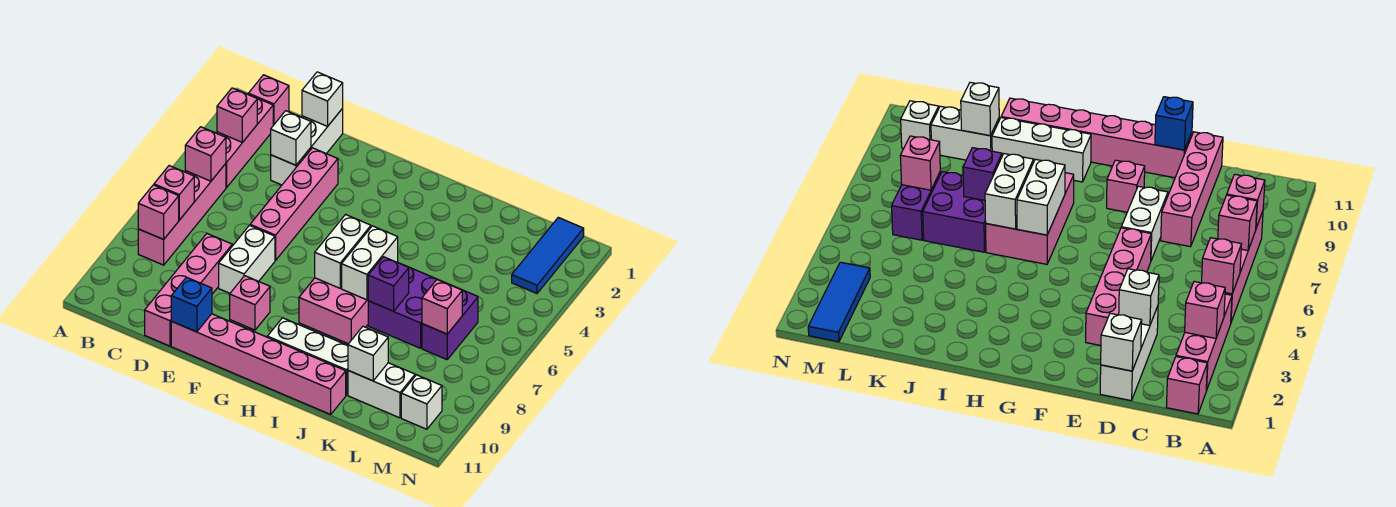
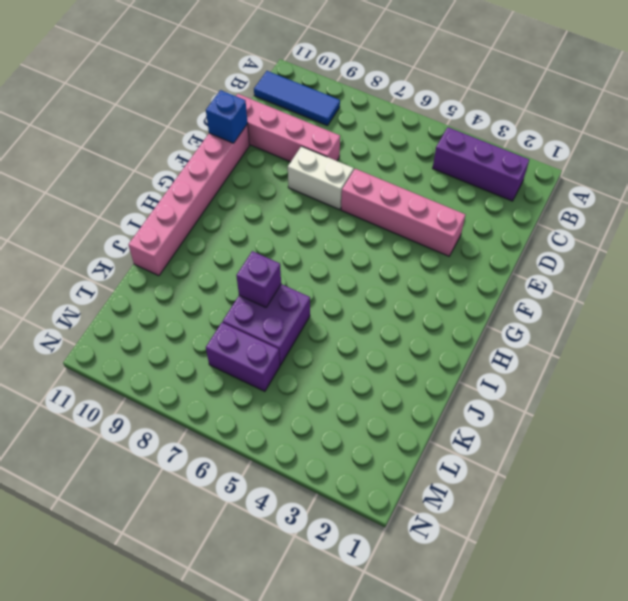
purple brick B2:B4 level 1 -> pink brick B2:B4 level 1
blue tile B9:B11 level 1 -> blue tile M1:M3 level 1
none -> pink brick B1 level 1
none -> pink brick B5:B8 level 1
none -> white brick D1:D3 level 1

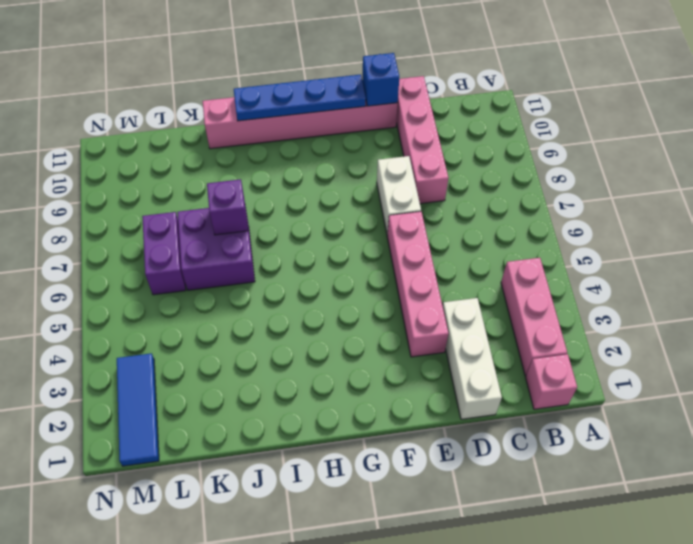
blue plate F11:I11 level 2 -> none
none -> pink brick B5:B8 level 1
none -> pink brick F9 level 1
none -> pink brick H6:I8 level 1

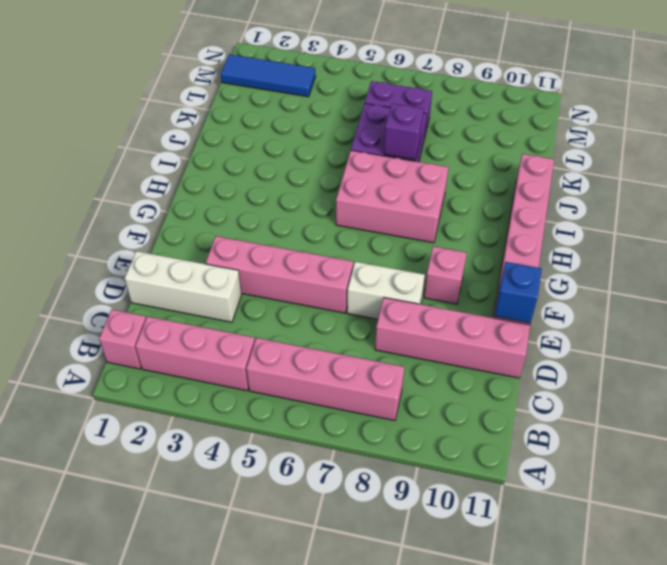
none -> white brick H10:J10 level 1
none -> white brick K10:L10 level 1
none -> white brick M10 level 1

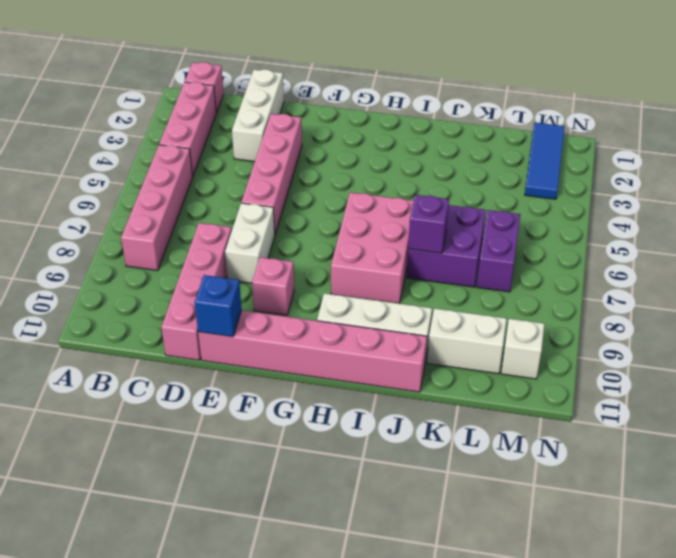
none -> pink brick B3 level 2
none -> pink brick B5 level 2
none -> pink brick B7 level 2

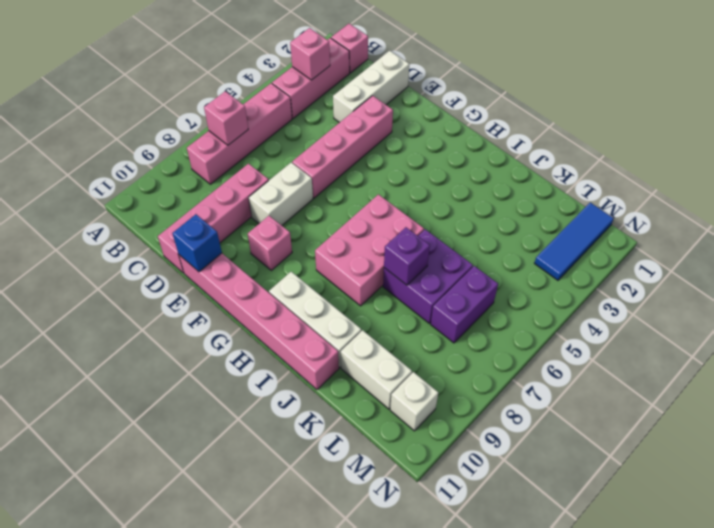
none -> pink brick B5 level 2
none -> pink brick B8 level 2
none -> white brick D1 level 2

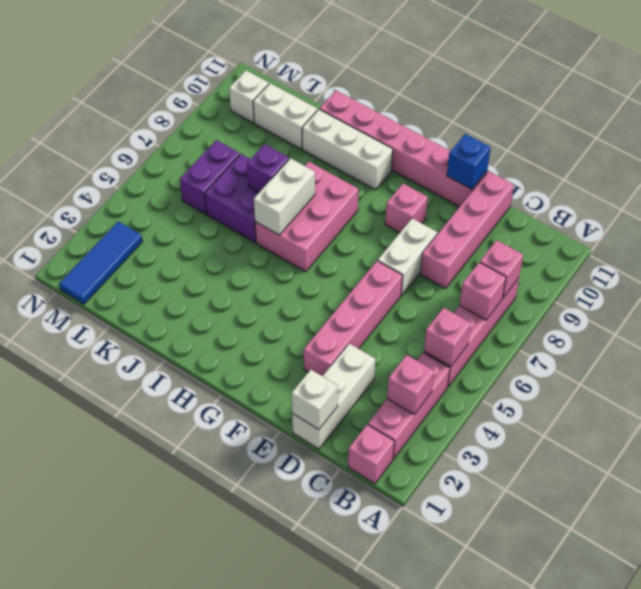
none -> white brick D3 level 2
none -> white brick H6:H7 level 2
none -> white brick K10 level 2

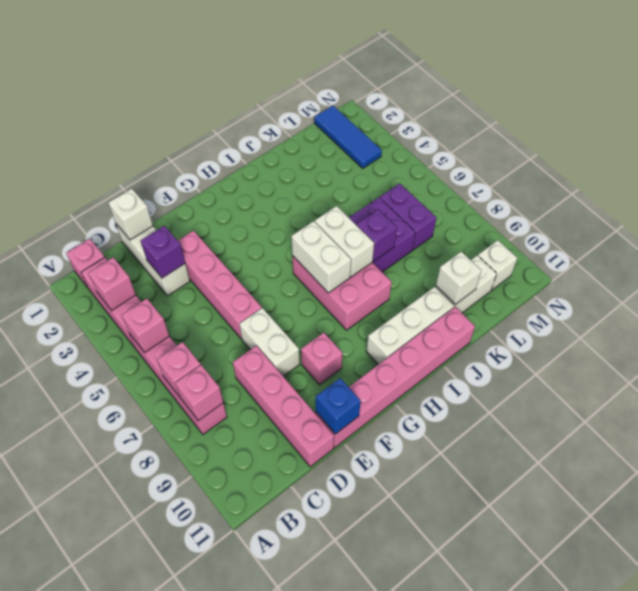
purple brick D3 level 2 -> white brick D3 level 2
none -> pink brick L7 level 2

